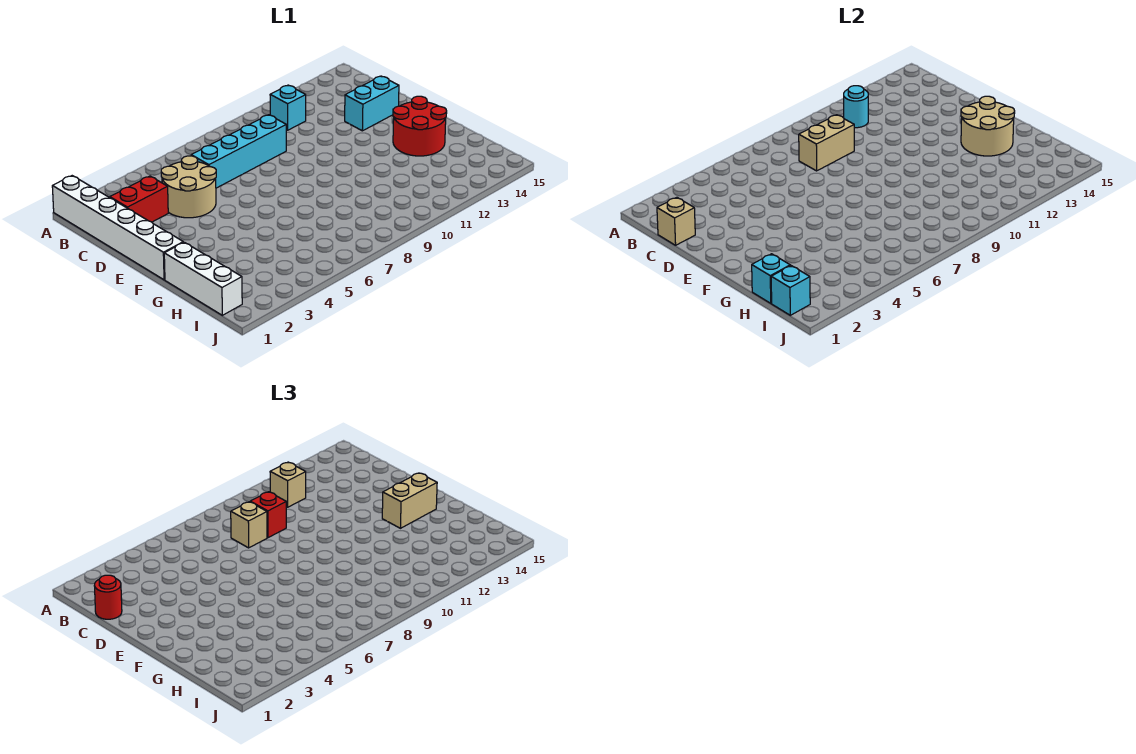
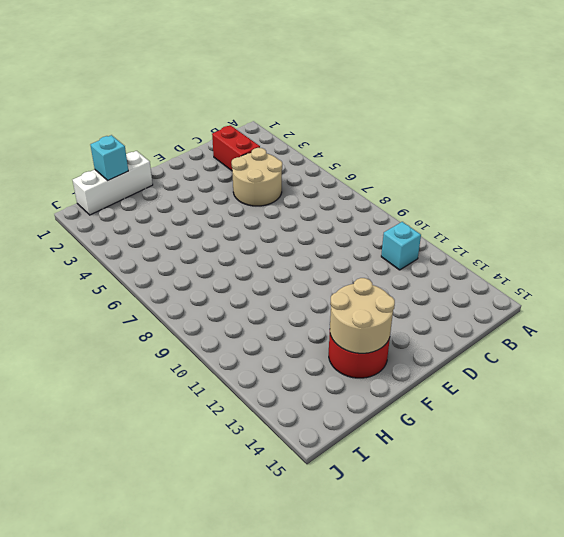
none -> white brick A1:F1 level 1
none -> cyan brick C6:C9 level 1
none -> cyan brick D13:D14 level 1

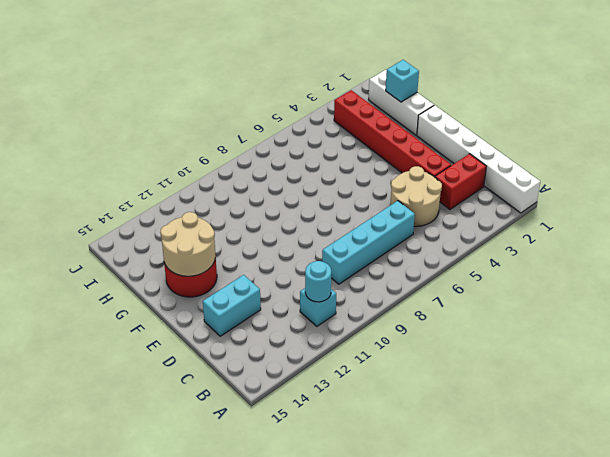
red brick D3:I3 level 1 -> none
none -> tan brick C1 level 2
none -> tan brick C8:C9 level 2
none -> cyan brick I1 level 2

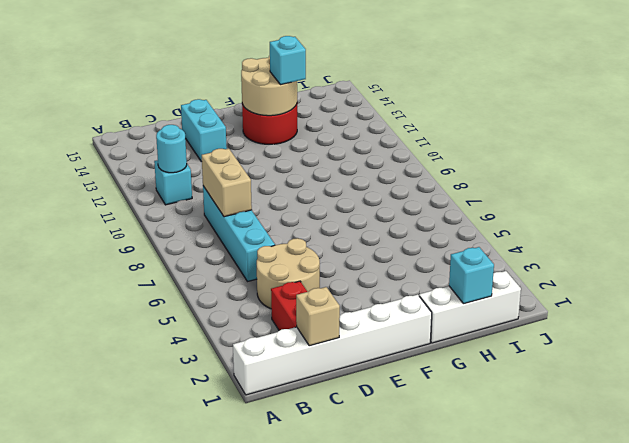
cyan brick G13 level 3 -> cyan brick I1 level 2
none -> tan brick B11 level 3
none -> red round brick C1 level 3
none -> tan brick C8 level 3

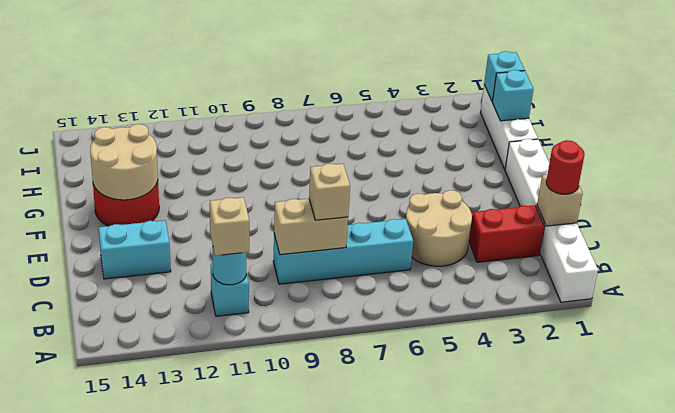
none -> red brick C9 level 3
none -> tan brick F13:F14 level 3

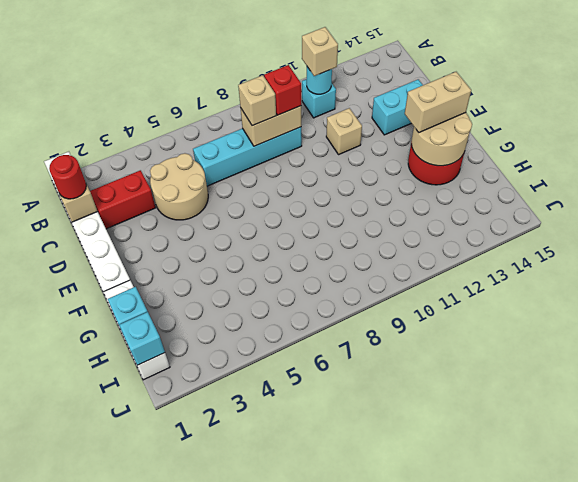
tan brick D11 level 1 -> none

